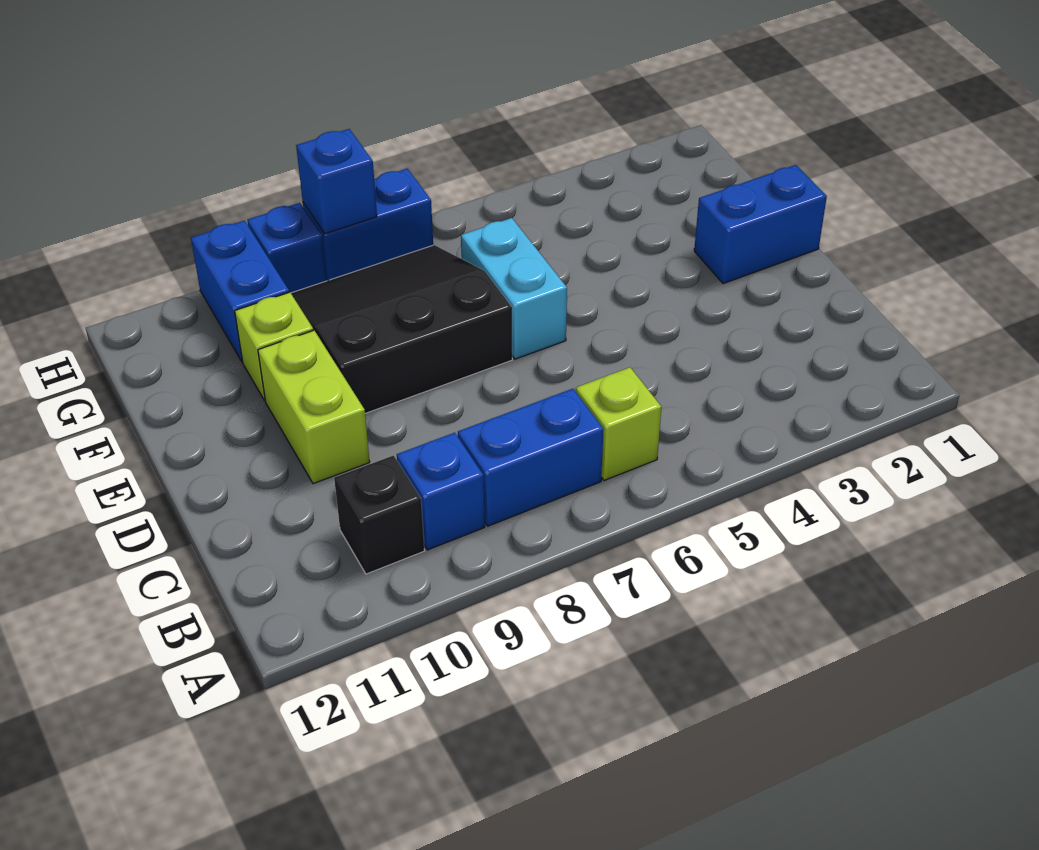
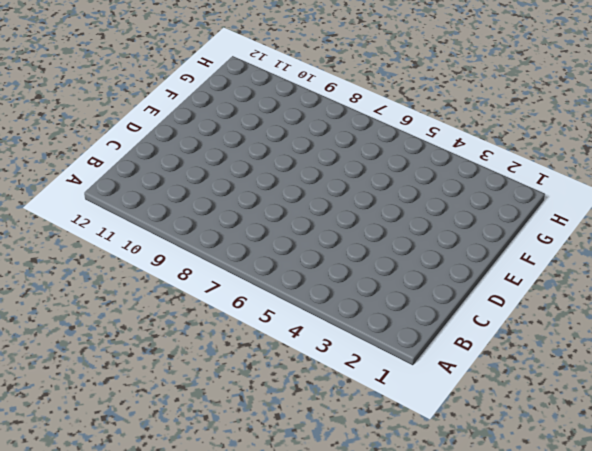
none -> lime brick B6 level 1
none -> blue brick B7:B8 level 1
none -> blue brick B9 level 1

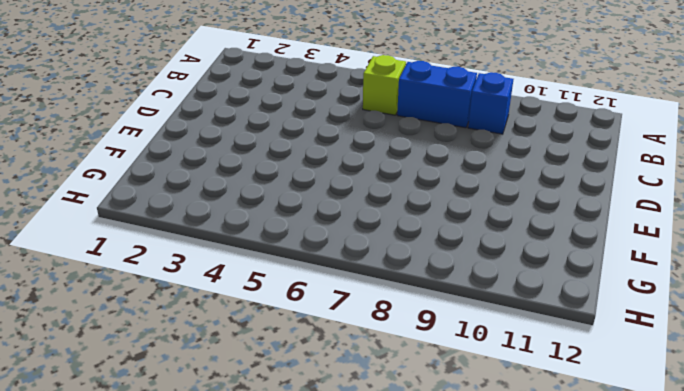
none -> black brick B10 level 1
none -> lime brick D10:E10 level 1
none -> blue brick E1:E2 level 1

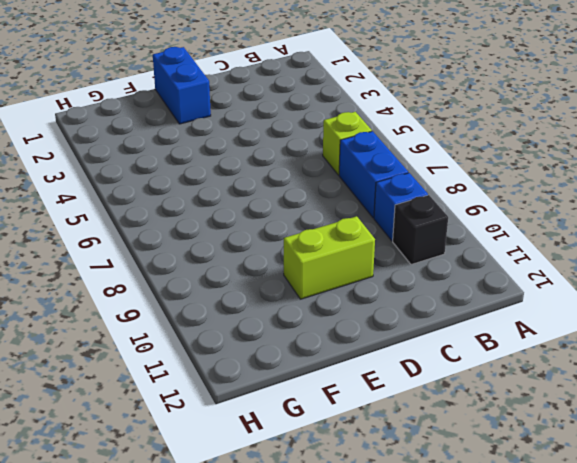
none -> cyan brick E6:F6 level 1
none -> black slope E7:G9 level 1 top E
none -> lime brick F10 level 1

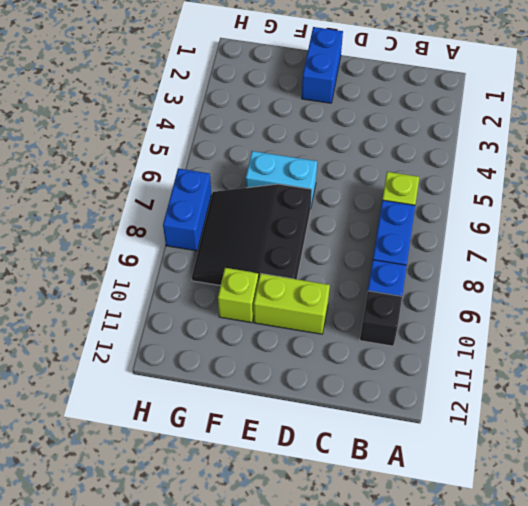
none -> blue brick G10:H10 level 1
none -> blue brick H9 level 1
none -> blue brick H8 level 2

